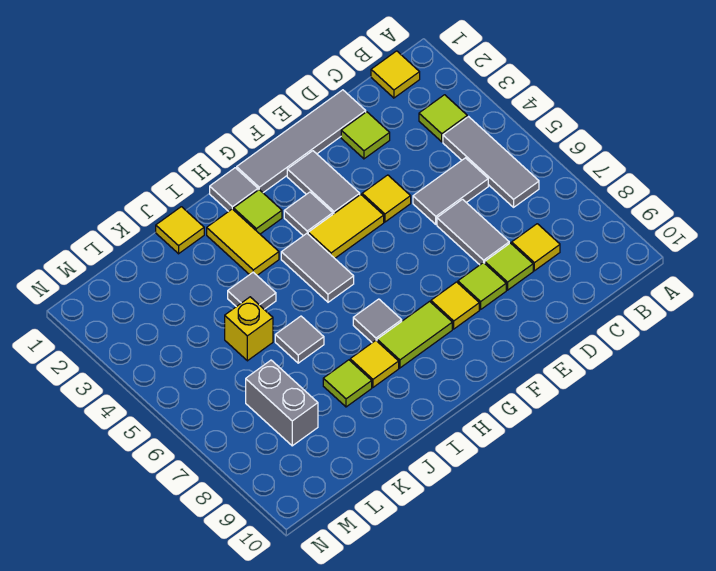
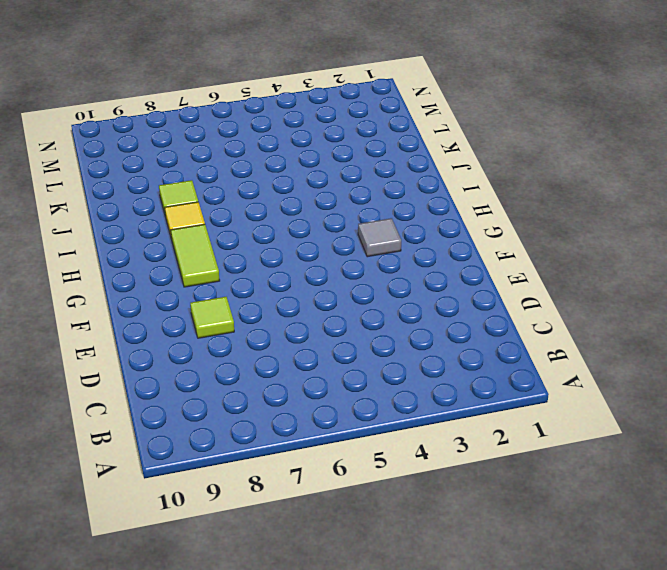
none -> yellow tile B1 level 1
none -> lime tile B3 level 1
none -> grey tile B4:B6 level 1

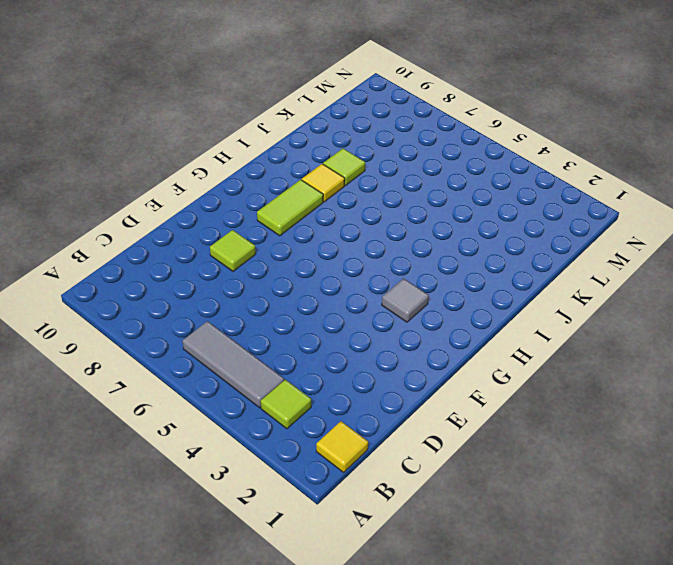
none -> grey tile C5:D5 level 1
none -> yellow tile C8 level 1
none -> grey tile D1:G1 level 1

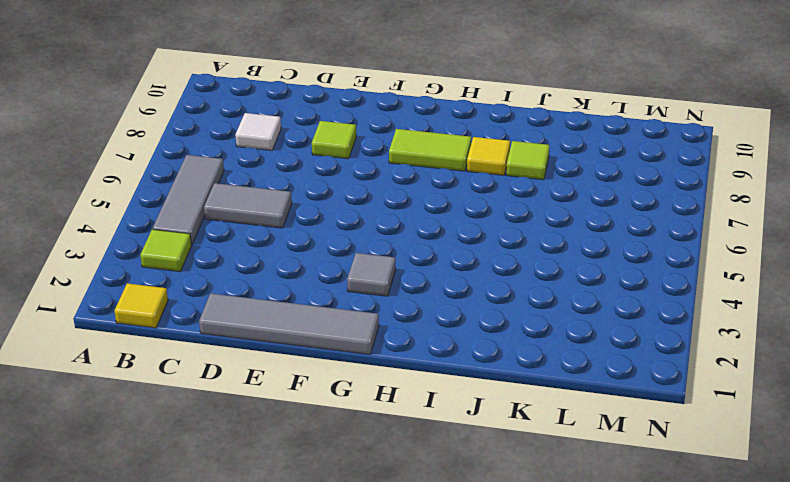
white tile C8 level 1 -> yellow tile C8 level 1
none -> lime tile D2 level 1
none -> grey tile D6:D7 level 1
none -> lime tile D8 level 1

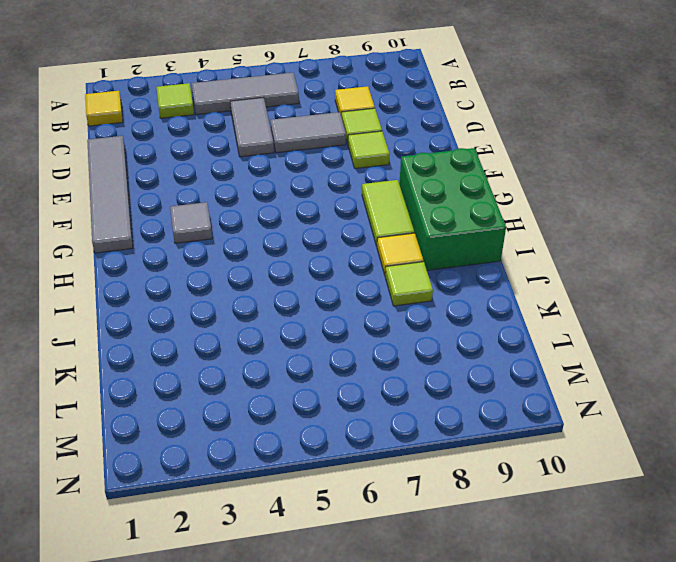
green brick G9:I10 level 1 -> none
none -> lime tile D2 level 1
none -> yellow tile E4 level 1
none -> grey tile F2:F3 level 1

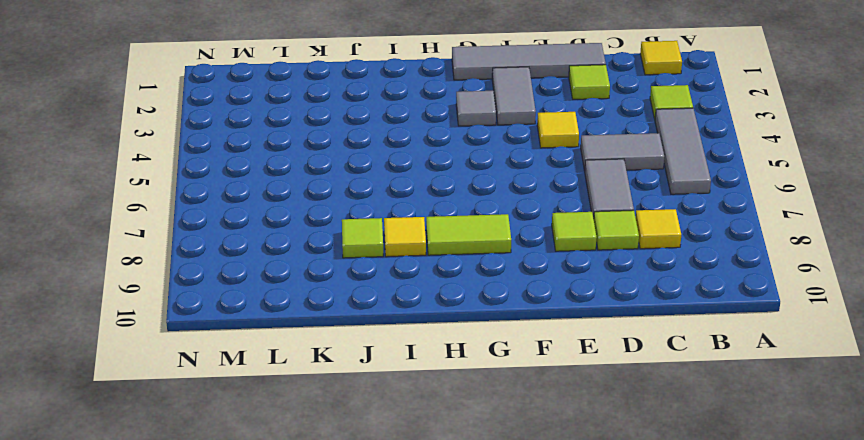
none -> yellow tile F4:G4 level 1
none -> yellow tile F8 level 1
none -> grey tile H1 level 1

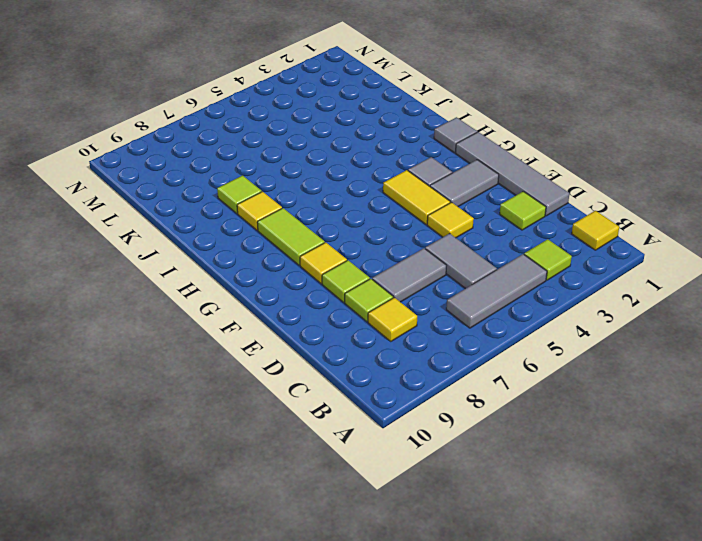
none -> lime tile H2 level 1
none -> grey tile H4:H5 level 1
none -> grey tile H7 level 1

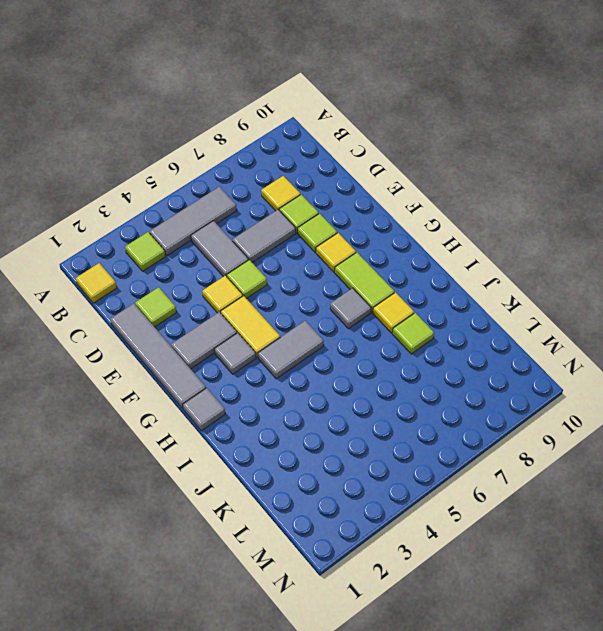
lime tile E5 level 1 -> lime tile H2 level 1
none -> yellow tile I2:I3 level 1
none -> yellow tile J1 level 1
none -> grey tile J4 level 1

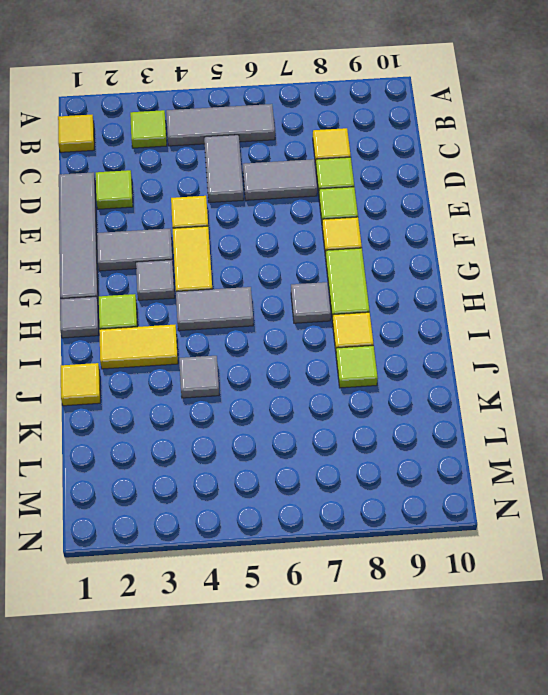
none -> grey tile J6 level 1
none -> yellow brick K5 level 1
none -> grey brick L7:L8 level 1

